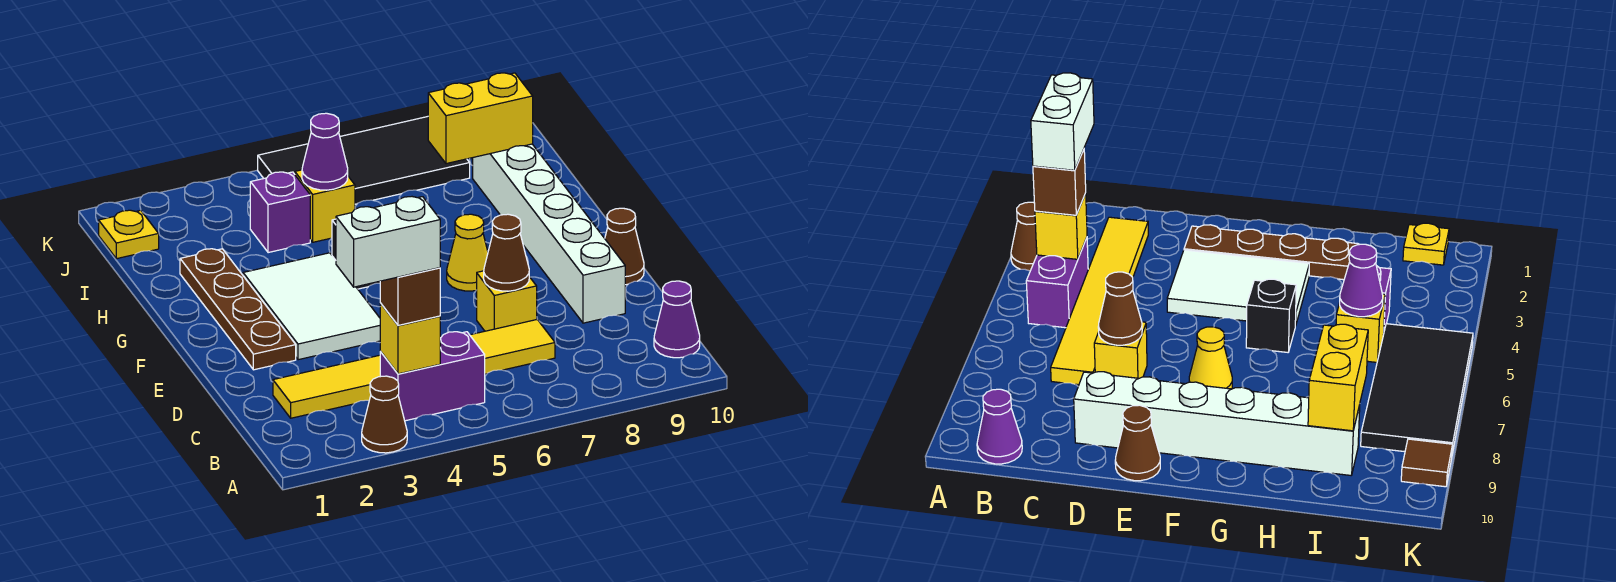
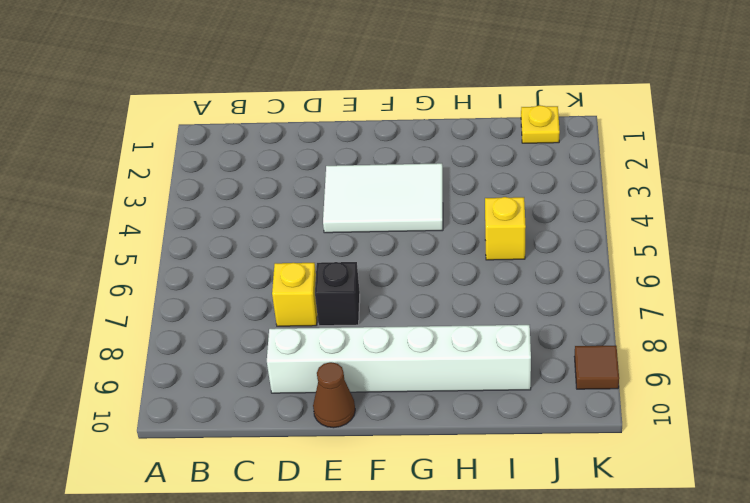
black brick E7 level 1 -> black brick G5 level 1
none -> brown cone A3 level 1
none -> purple brick B4:B5 level 1
none -> purple cone B10 level 1

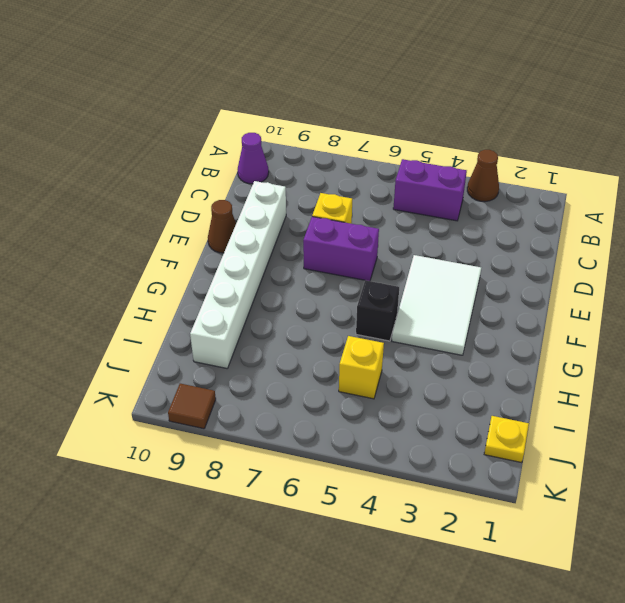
purple brick E6:E7 level 1 -> none
none -> yellow tile C2:C7 level 1
none -> brown plate E2:H2 level 1
none -> yellow cone F7 level 1

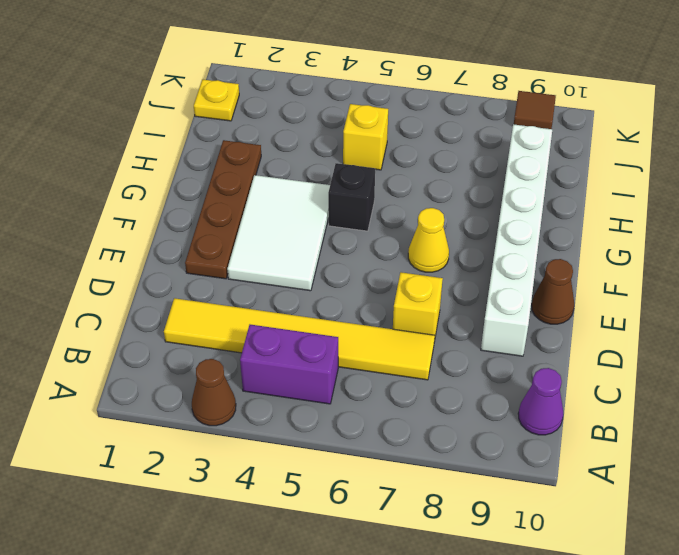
none -> purple brick I4 level 1
none -> black tile J5:K8 level 1
none -> yellow brick B4 level 2

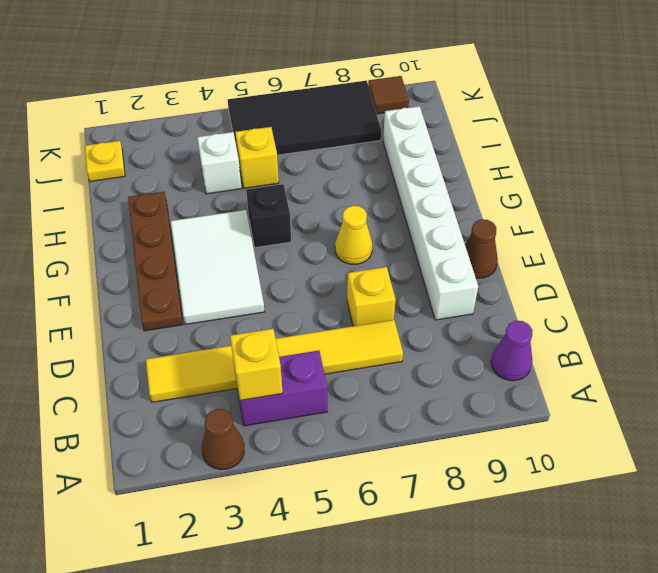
white brick I4 level 1 -> purple brick I4 level 1
none -> brown cone D7 level 2
none -> purple cone I5 level 2
none -> yellow brick I8:I9 level 2

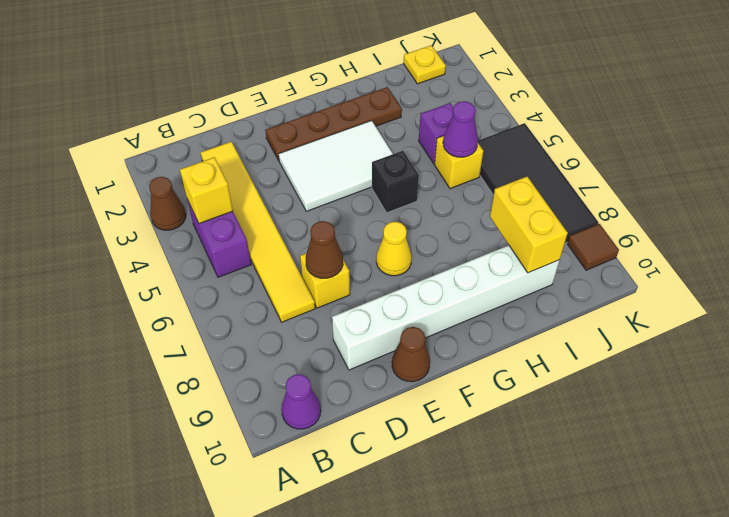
none -> brown brick B4 level 3
none -> white brick B3:B4 level 4

